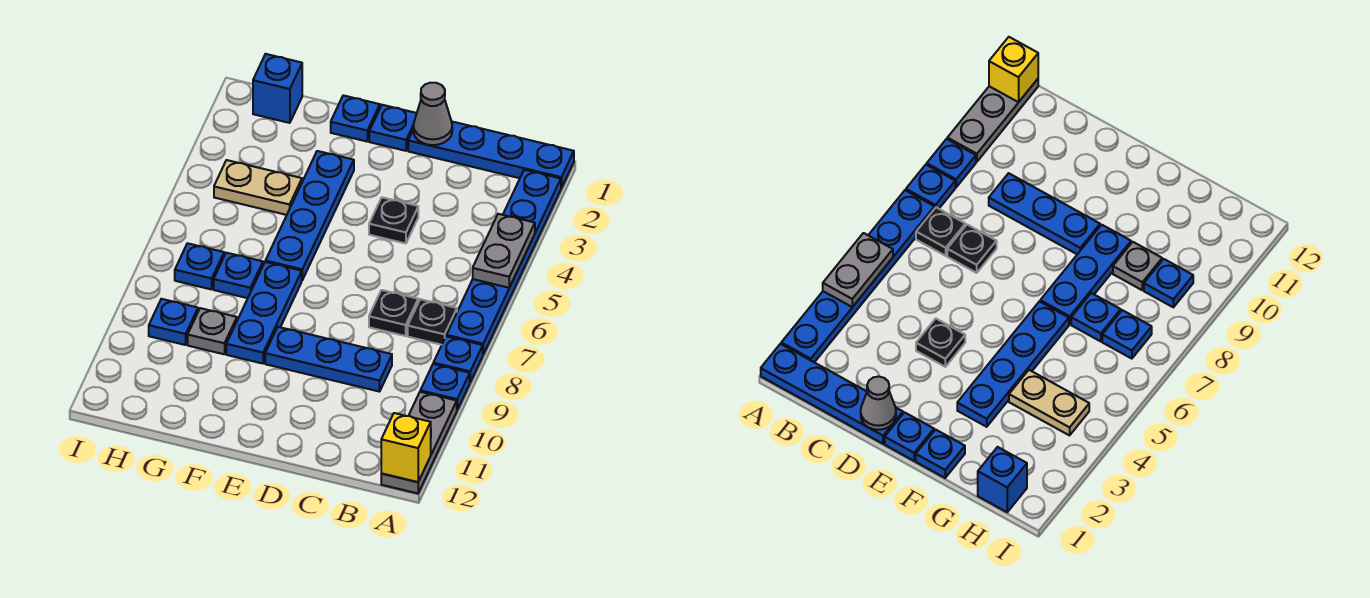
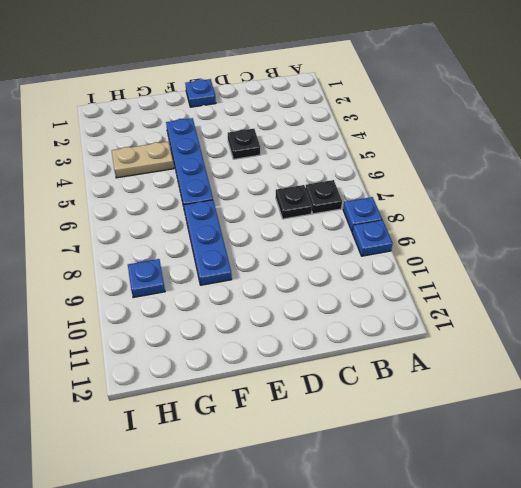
none -> blue plate A1:D1 level 1
none -> blue plate A2:A7 level 1
none -> grey plate A10:A12 level 1

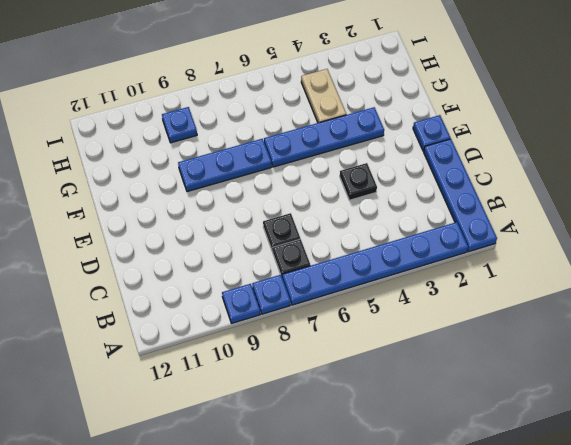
none -> grey plate A10:A12 level 1
none -> blue plate C9:E9 level 1
none -> blue plate F1 level 1

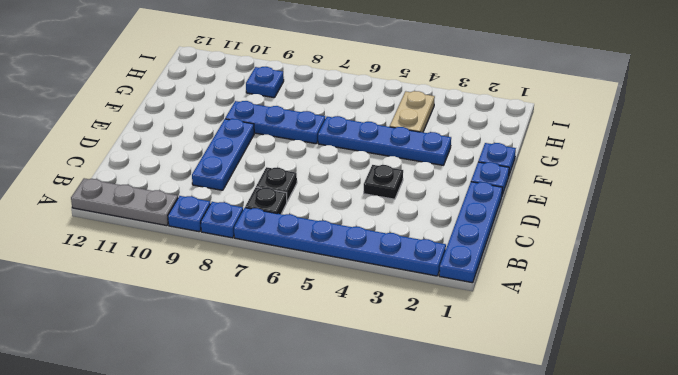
none -> blue plate G7 level 1
none -> grey plate G9 level 1
none -> blue brick H1 level 1

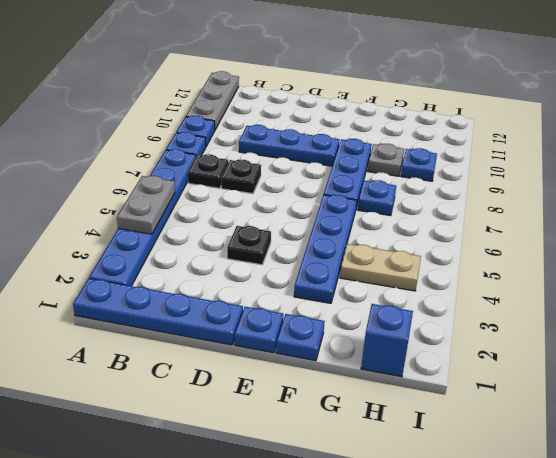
none -> blue plate H7 level 1
none -> yellow brick A12 level 2
none -> grey cone D1 level 2

